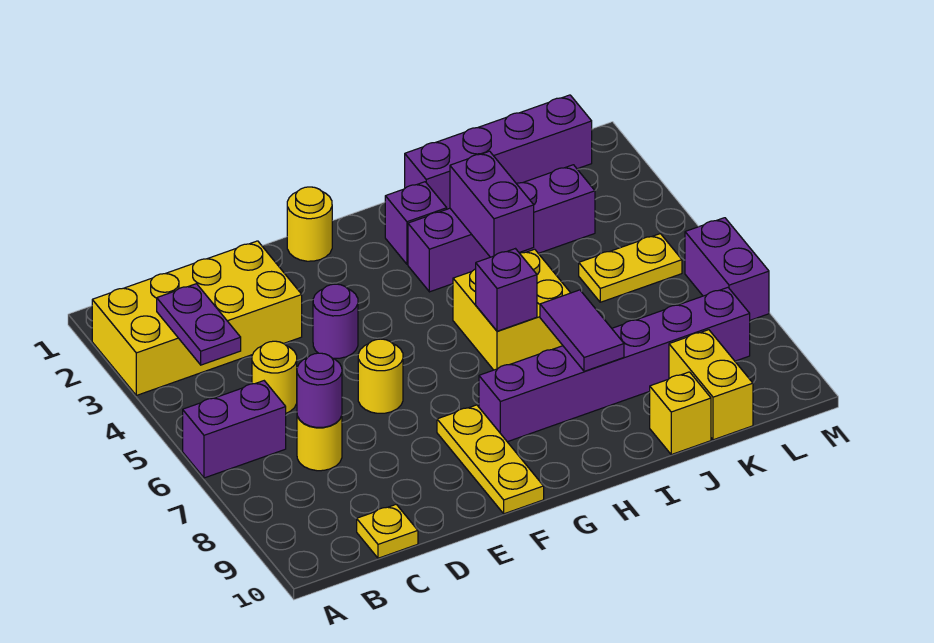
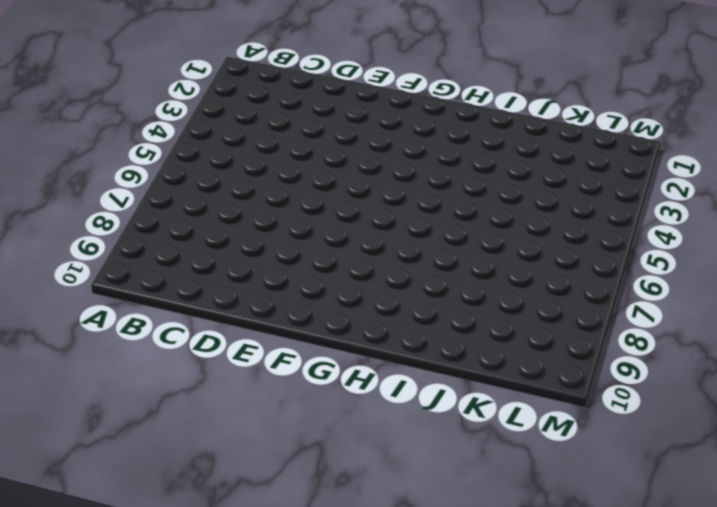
none -> yellow brick A2:D3 level 1
none -> purple brick A6:B6 level 1
none -> yellow round brick C5 level 1

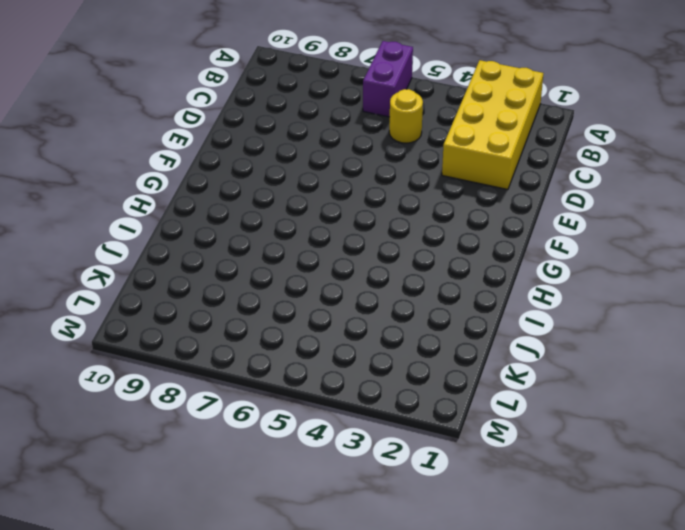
none -> yellow round brick C7 level 1
none -> yellow plate C10 level 1
none -> purple round brick E4 level 1

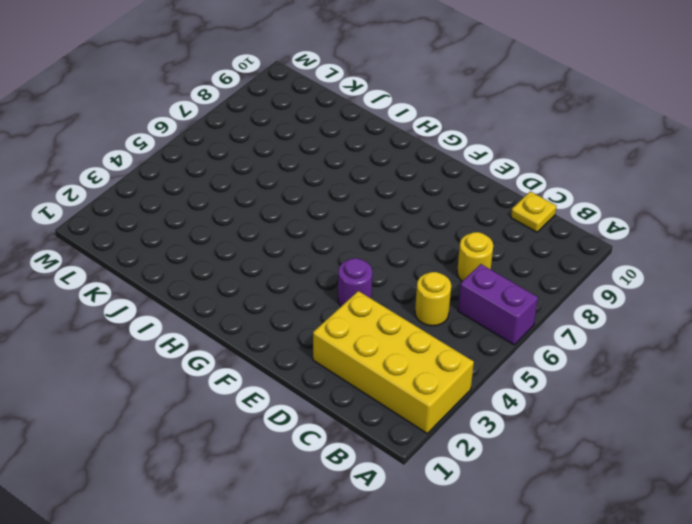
none -> yellow round brick E6 level 1
none -> yellow round brick F1 level 1
none -> yellow plate F8:F10 level 1

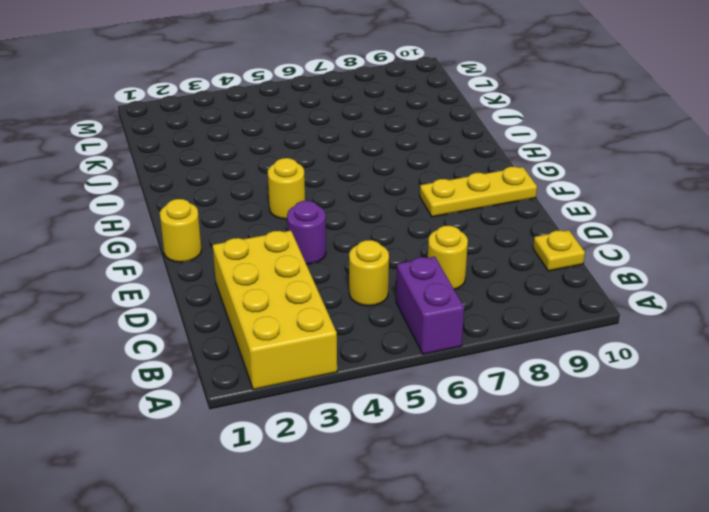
yellow round brick G4 level 1 -> yellow round brick E6 level 1
none -> purple brick G8:L8 level 1
none -> purple brick H2 level 1
none -> purple brick H3:K3 level 1

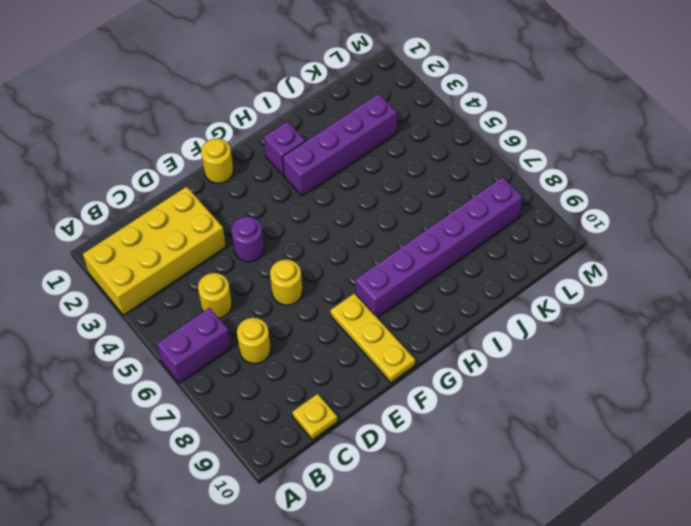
none -> yellow brick H5:I6 level 1
none -> purple brick I1:L1 level 1
none -> yellow brick J10 level 1

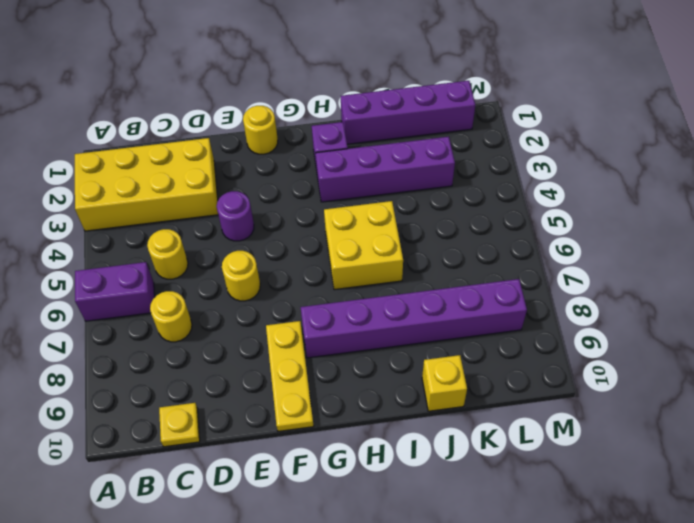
none -> yellow plate K5:L5 level 1
none -> yellow brick K9:K10 level 1
none -> purple brick M6:M7 level 1

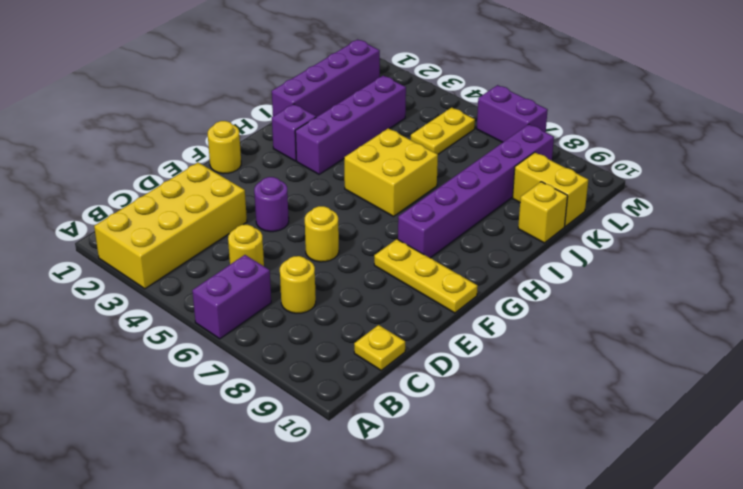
none -> purple plate B3:B4 level 2
none -> purple round brick C7 level 2
none -> purple brick H6 level 2

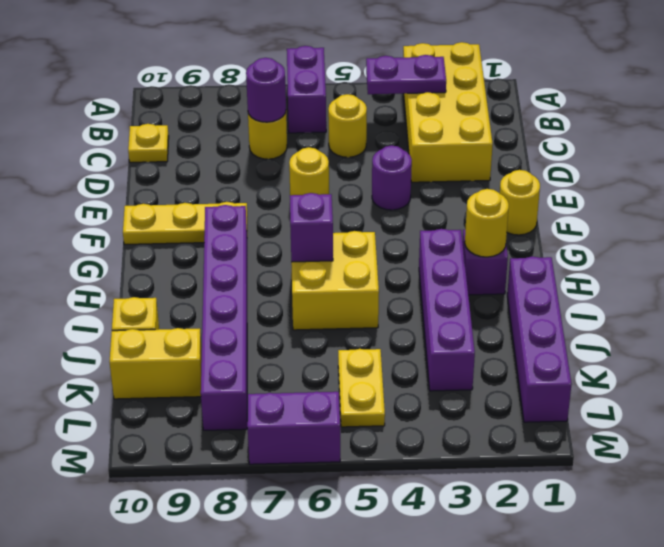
yellow round brick H2 level 2 -> none
none -> purple brick I3:I4 level 2
none -> purple tile I7:I8 level 2

